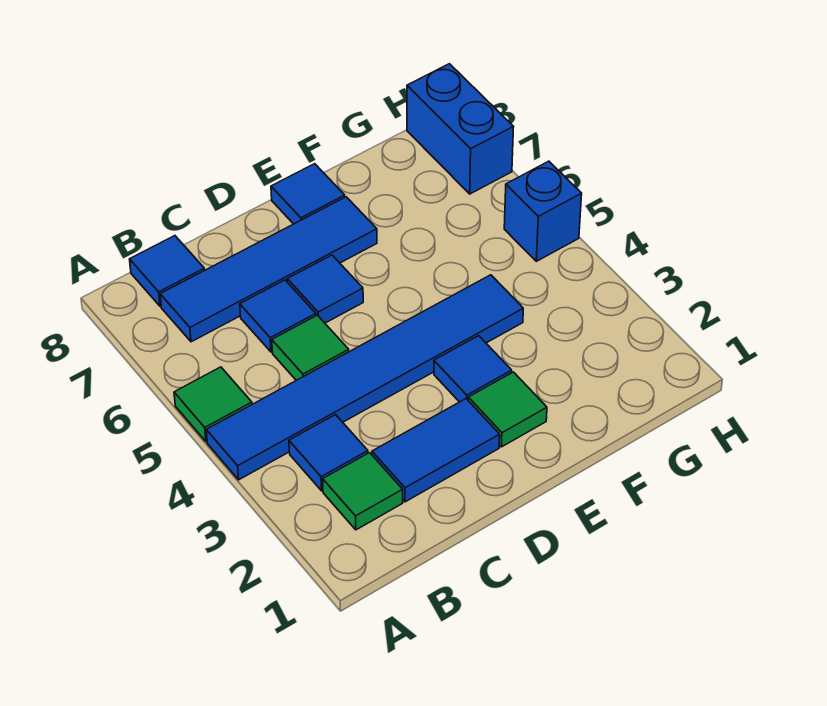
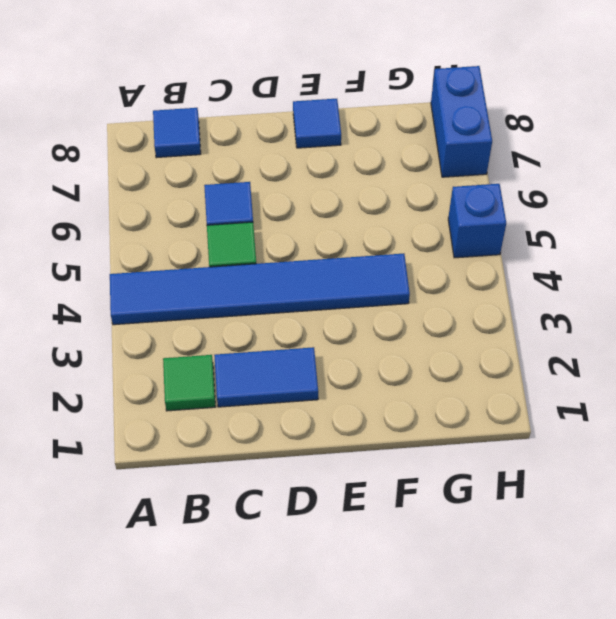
none -> green tile A5 level 1
none -> blue tile B3 level 1
none -> blue tile B7:E7 level 1

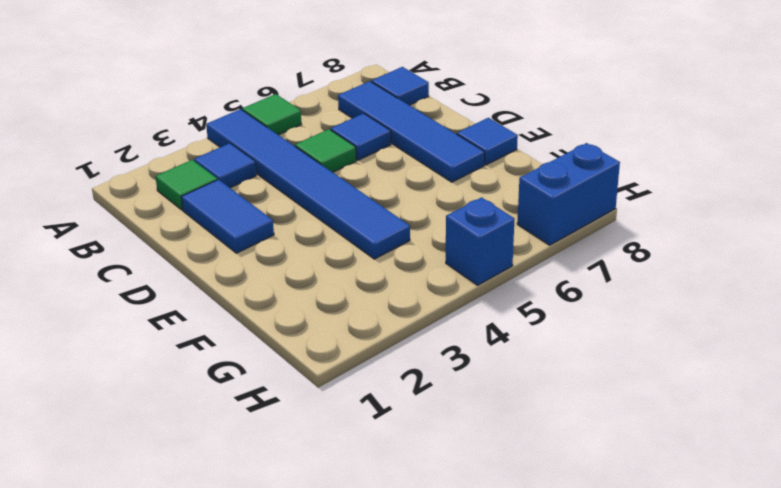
none -> blue tile D6 level 1
none -> green tile E2 level 1
none -> blue tile E3 level 1

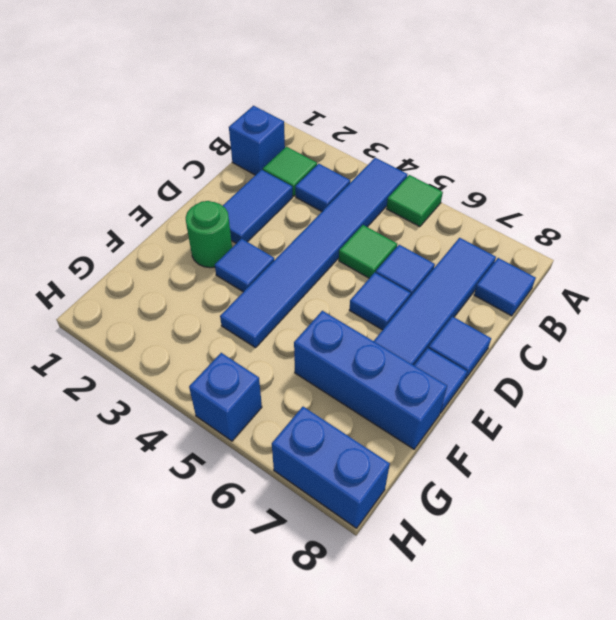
blue brick B1 level 1 -> none
blue tile D8 level 1 -> none
green round brick E2 level 1 -> green tile E2 level 1
blue brick F6:F8 level 1 -> none

